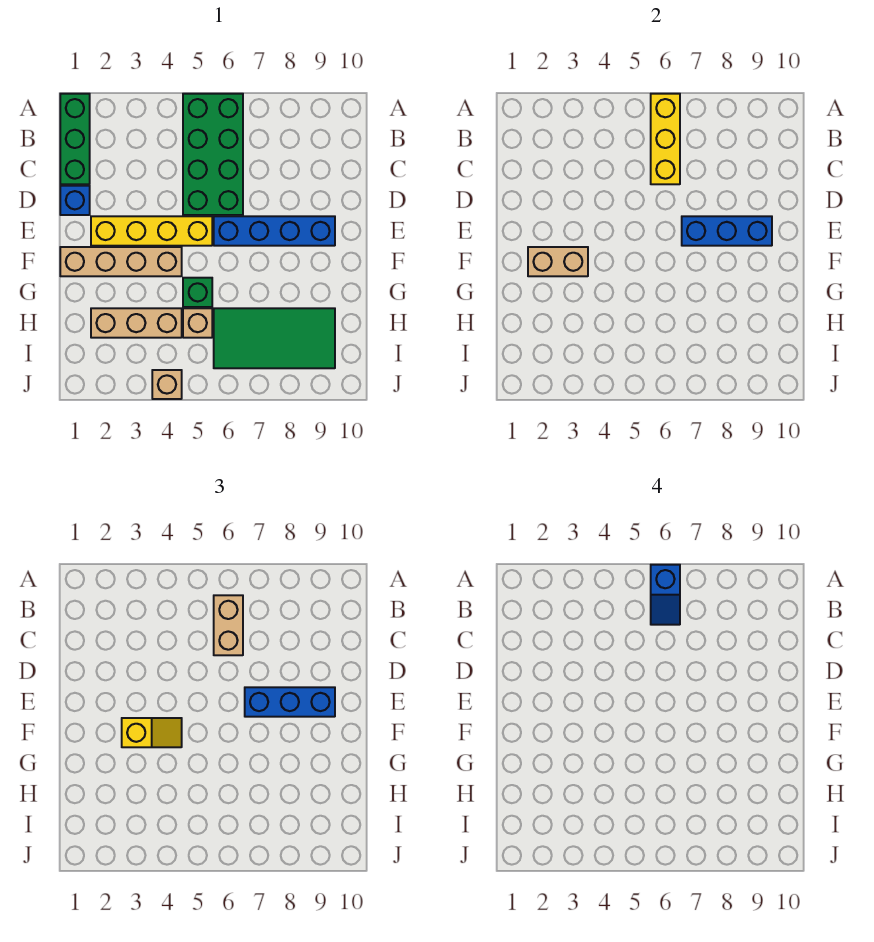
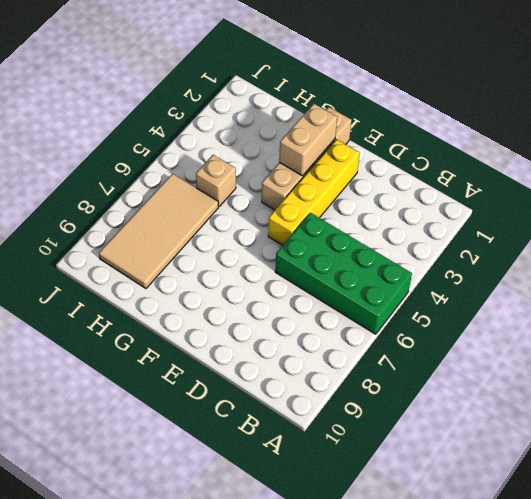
tan tile H6:I9 level 1 -> green tile H6:I9 level 1
none -> green brick A1:C1 level 1
none -> blue brick D1 level 1
none -> blue brick E6:E9 level 1

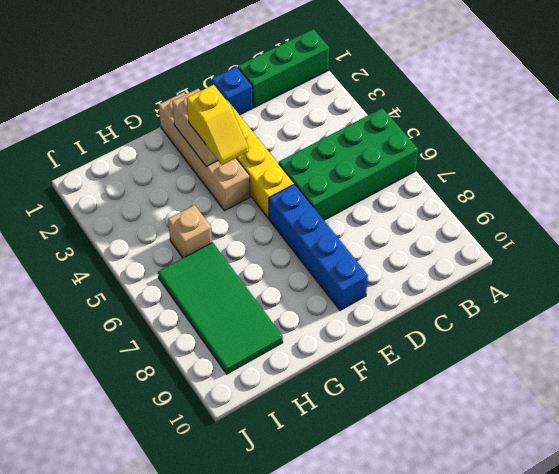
none -> green brick G5 level 1
none -> tan brick H2:H4 level 1
none -> tan brick J4 level 1

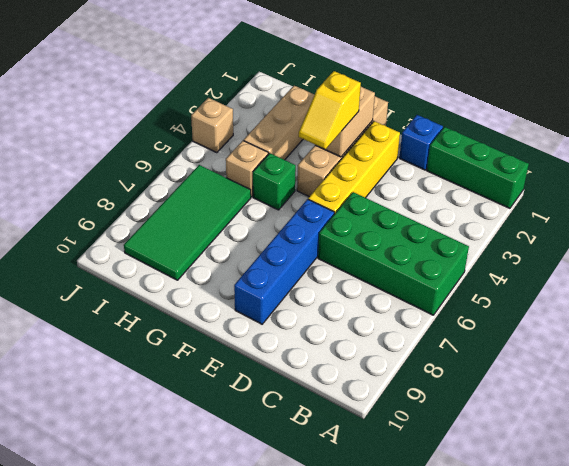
none -> yellow brick A6:C6 level 2
none -> blue brick E7:E9 level 2
none -> tan brick B6:C6 level 3

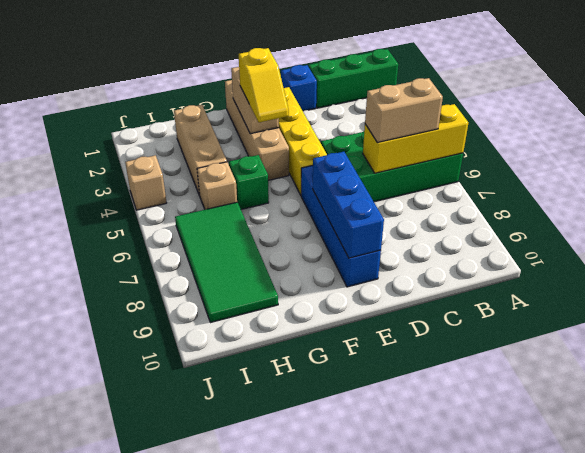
none -> blue brick E7:E9 level 3
none -> blue slope A6:B6 level 4 top A

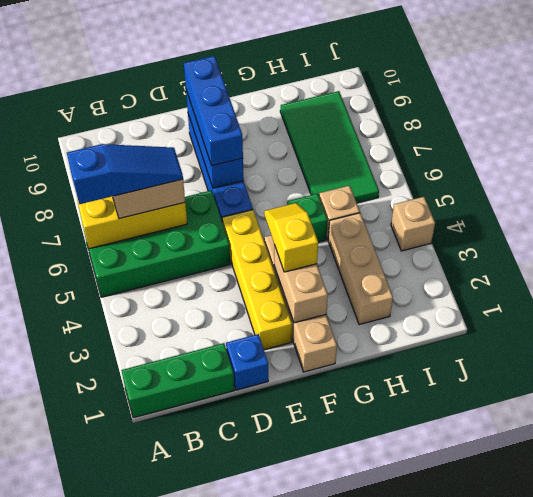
blue slope A6:C6 level 4 top A -> blue slope A6:B6 level 4 top A

